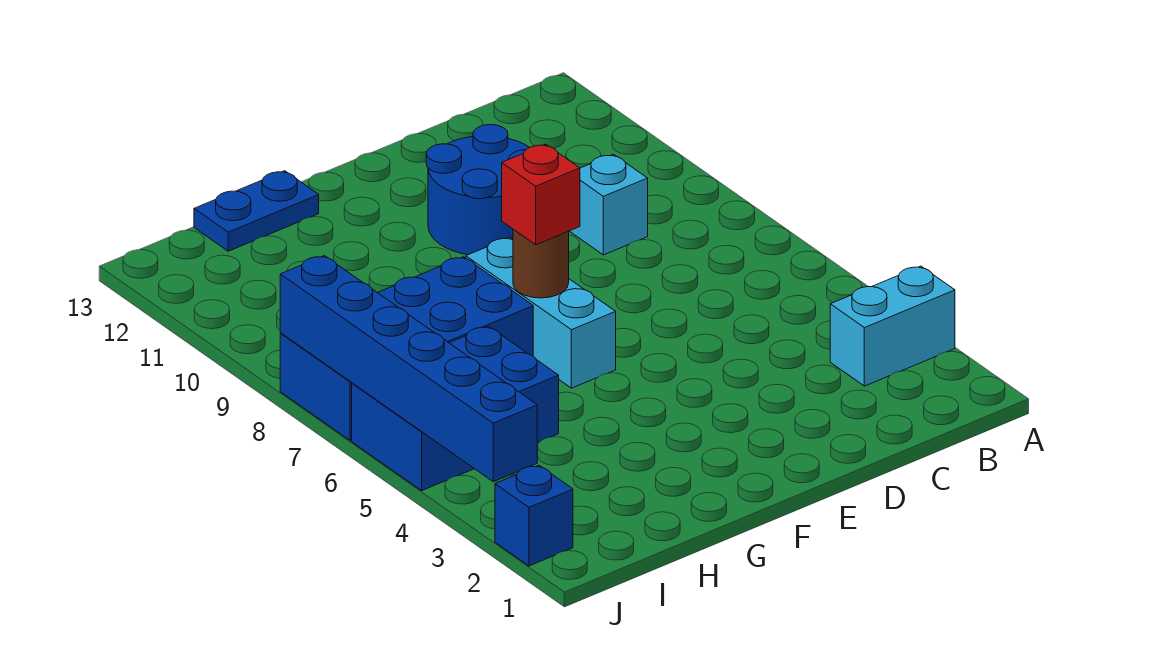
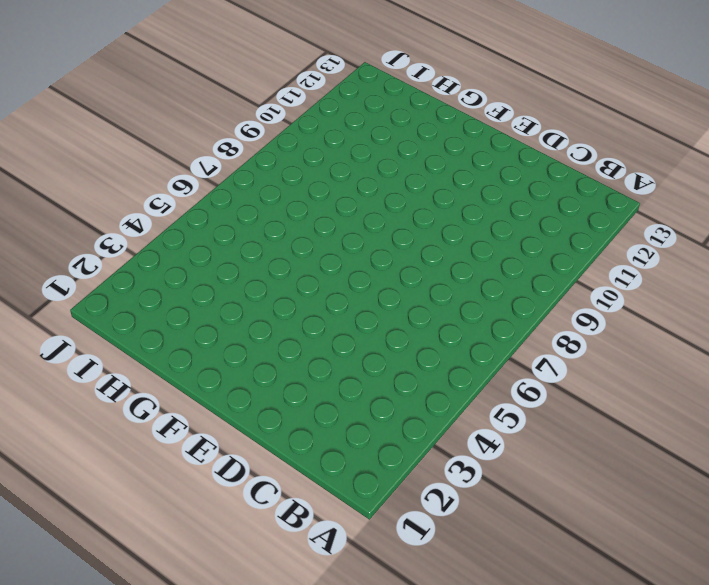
none -> cyan brick A3:B3 level 1
none -> cyan brick C9 level 1

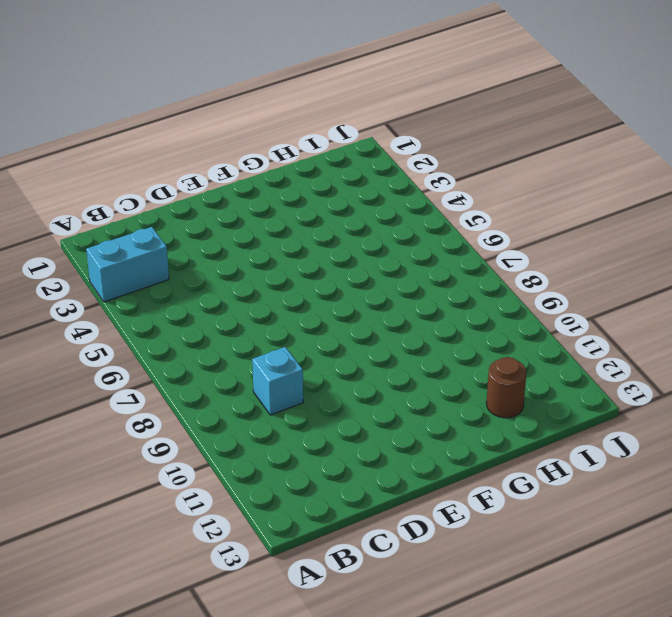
brown round brick H12 level 1 -> brown round brick F7 level 2
none -> blue round brick D10:E11 level 1
none -> cyan brick F6:F8 level 1

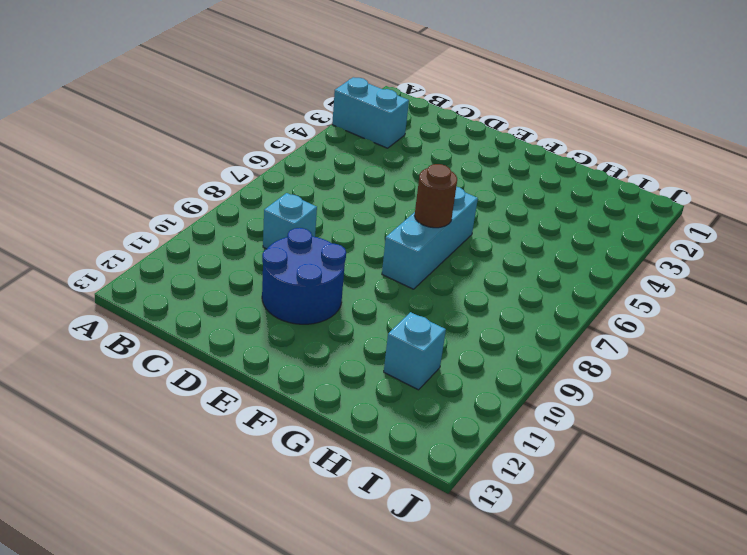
cyan brick H11 level 1 -> none
none -> blue brick G7:J8 level 1
none -> blue plate G13:H13 level 1

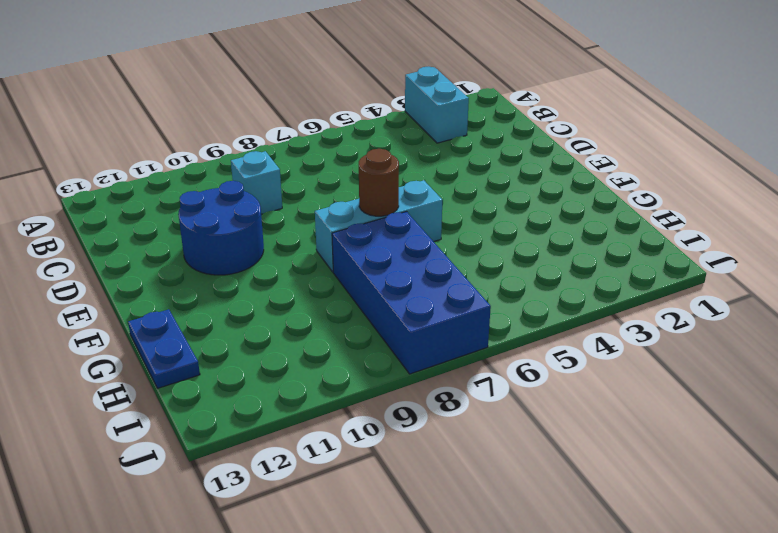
none -> blue brick H5:J6 level 1
none -> blue brick J2 level 1

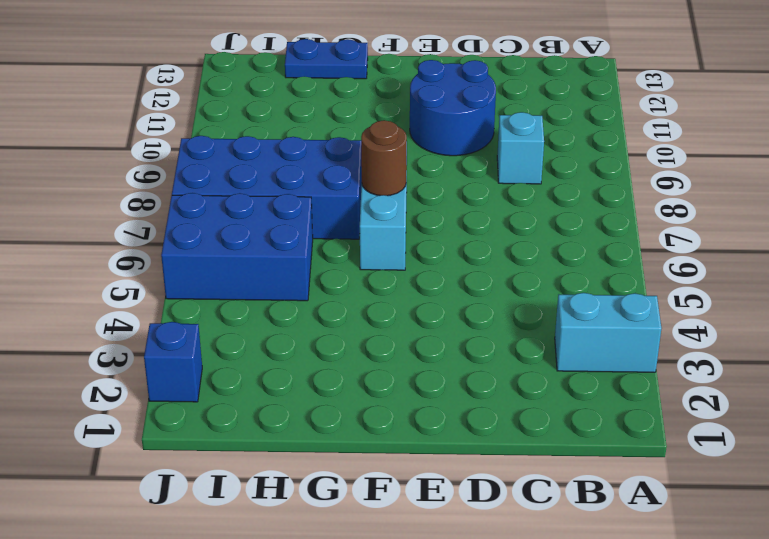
none -> blue brick J3:J8 level 2
none -> red brick F7 level 3

